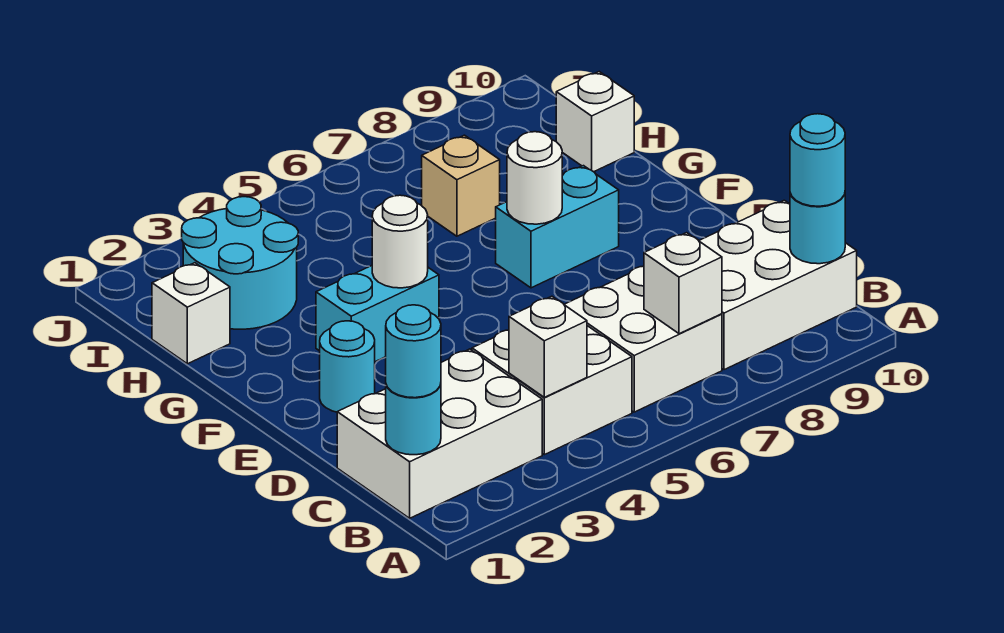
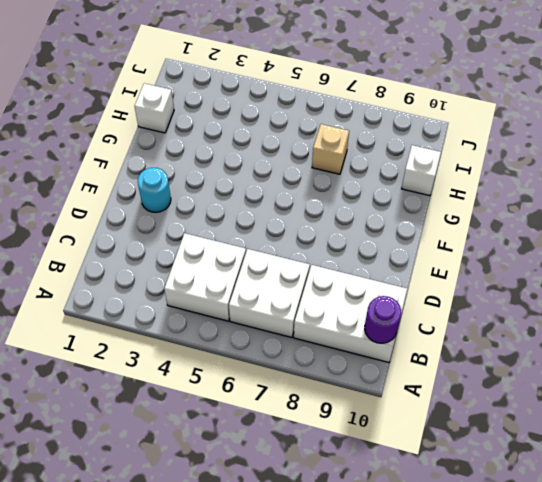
purple round brick B10 level 2 -> cyan round brick B10 level 2
none -> white brick B1:C3 level 1
none -> cyan brick F3:F4 level 1
none -> cyan brick F7:F8 level 1

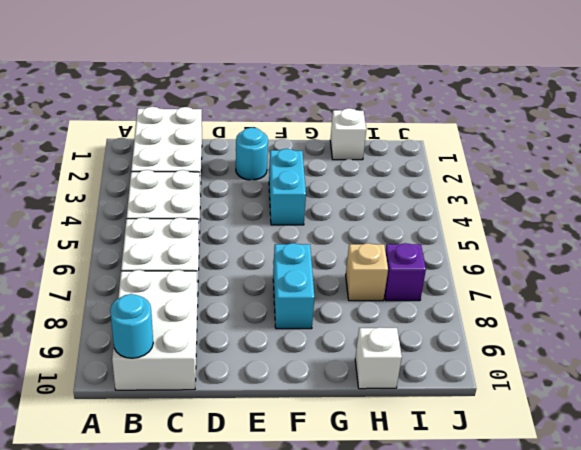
purple brick I7 level 1 -> none
none -> cyan round brick H2:I3 level 1
none -> cyan round brick B1 level 2
none -> white brick B4 level 2

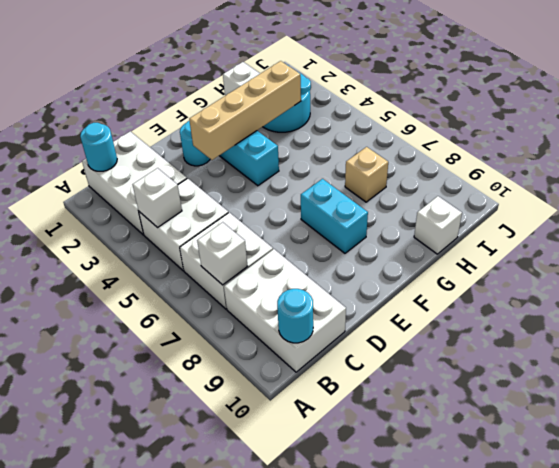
tan brick E3:H3 level 2 -> none
none -> white round brick F4 level 2
none -> white round brick F7 level 2
none -> cyan round brick B1 level 3

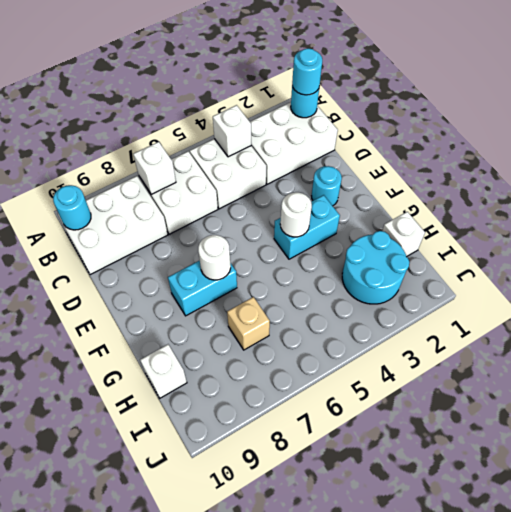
none -> cyan round brick B10 level 3

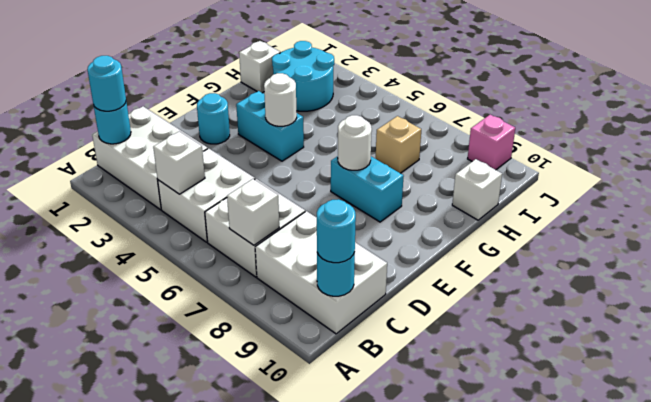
pink brick J9 level 1 -> none

